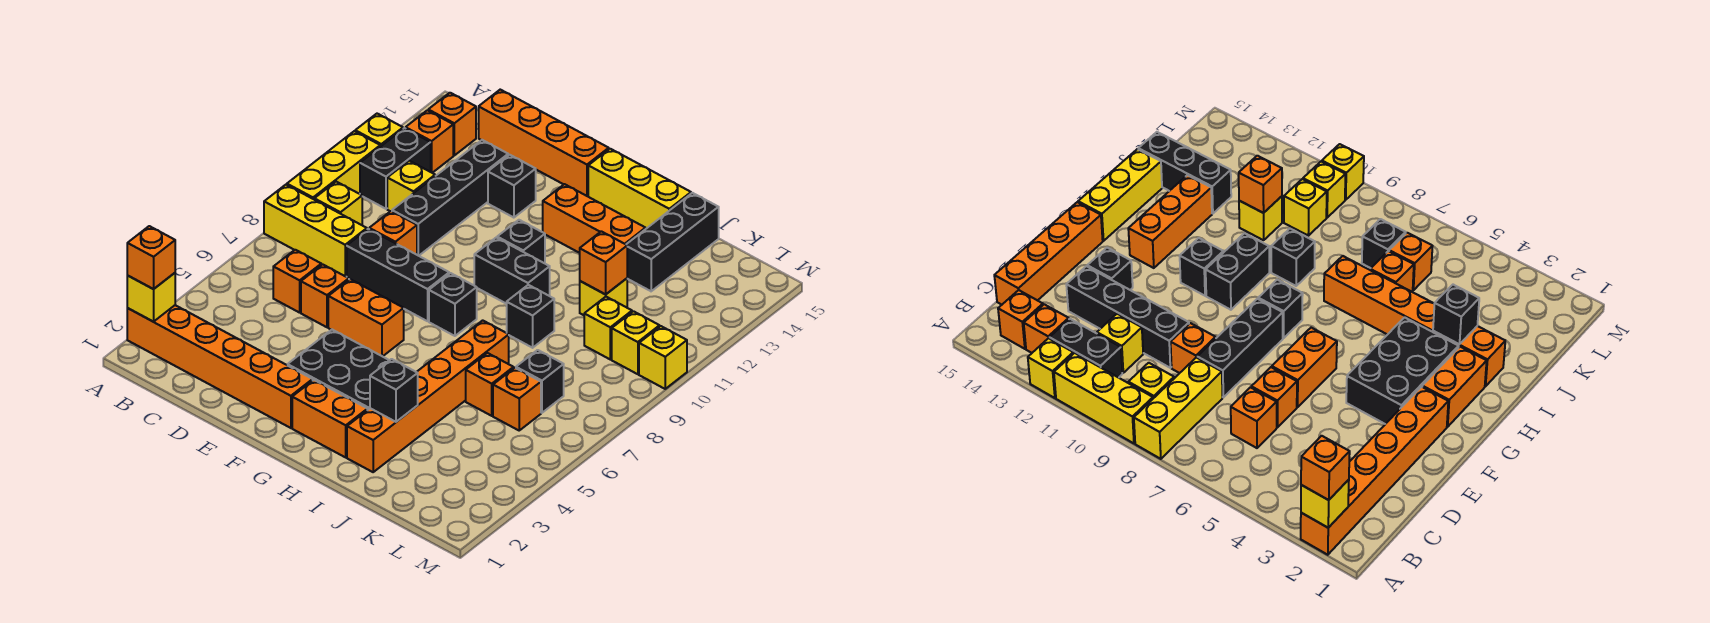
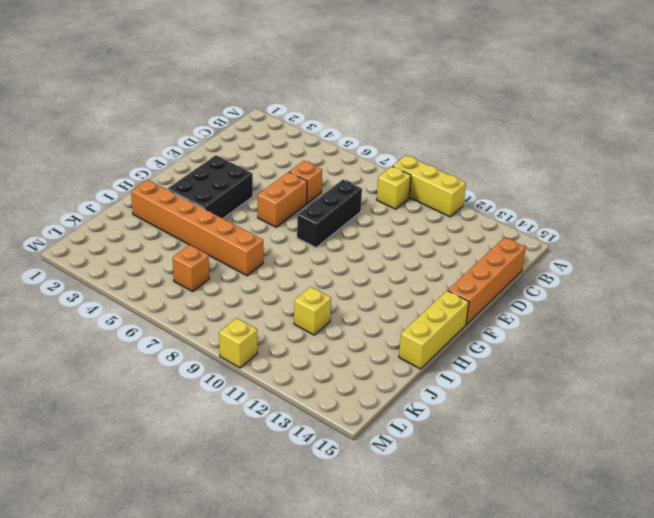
none -> orange brick A2:F2 level 1
none -> yellow brick A8:C8 level 1
none -> yellow brick A12 level 1
none -> black brick B11:B12 level 1

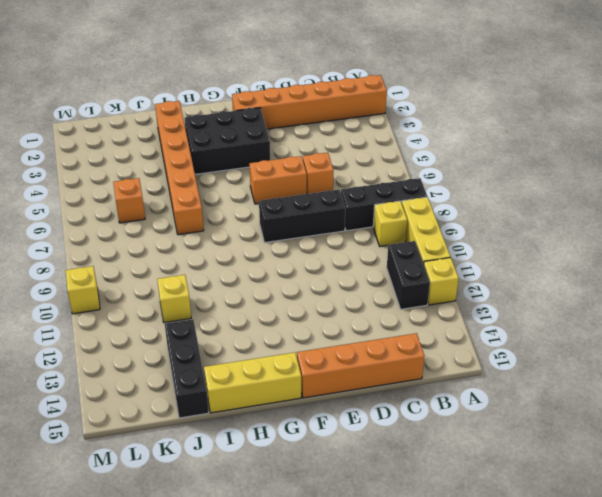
black brick A8:C8 level 1 -> yellow brick A8:C8 level 1
none -> orange brick B13 level 1
none -> orange brick B14 level 1
none -> orange brick C6 level 1
none -> yellow brick C11 level 1

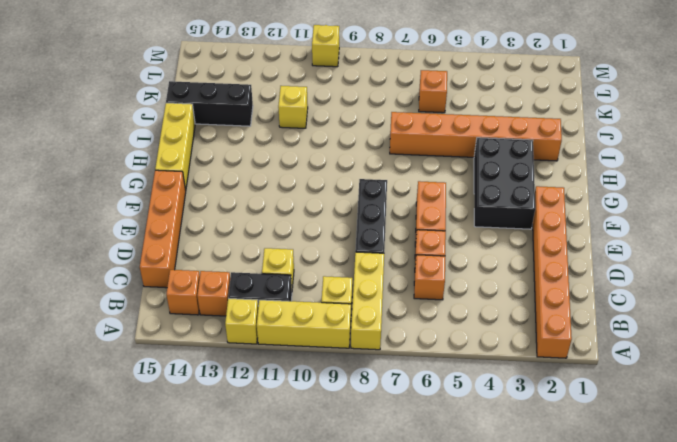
none -> orange brick D9 level 1
none -> black brick D10:D13 level 1
none -> black brick E13 level 1
none -> orange brick G2:H2 level 1

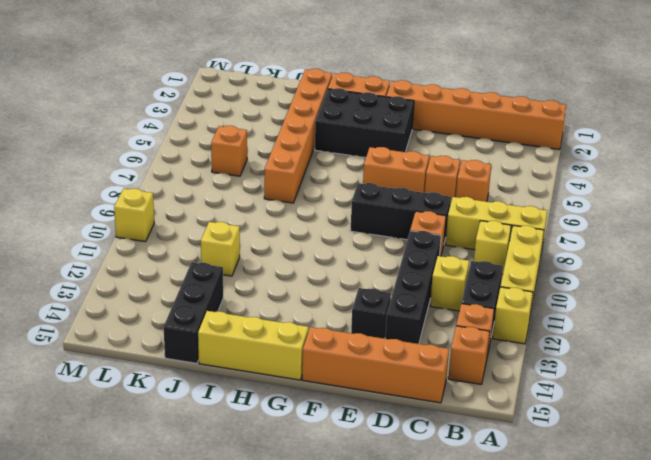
none -> black brick G8 level 1
none -> black brick G10:H10 level 1
none -> black brick G11 level 1
none -> orange brick G13:I13 level 1

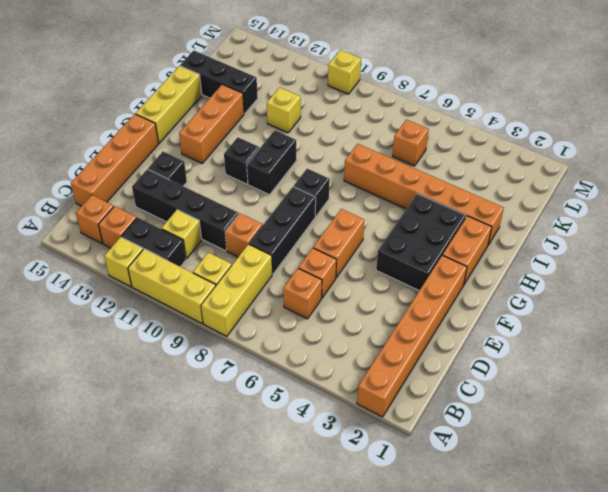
none -> black brick I9 level 1
none -> orange brick J6 level 1
none -> black brick K7 level 1
none -> yellow brick K10 level 1

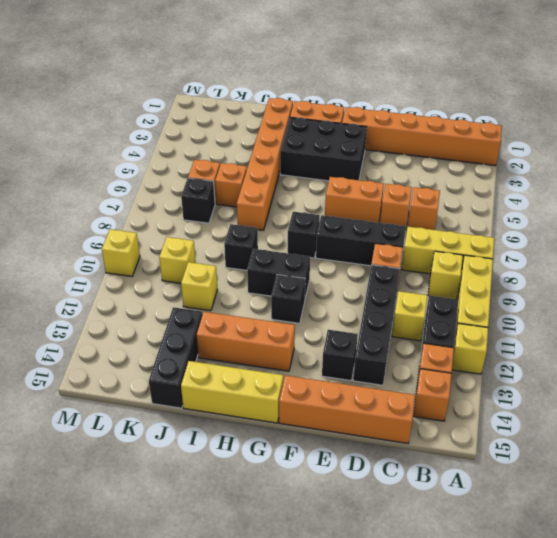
none -> yellow brick L10 level 1
none -> yellow brick A2 level 2
none -> black brick I3 level 2
none -> orange brick J11 level 2

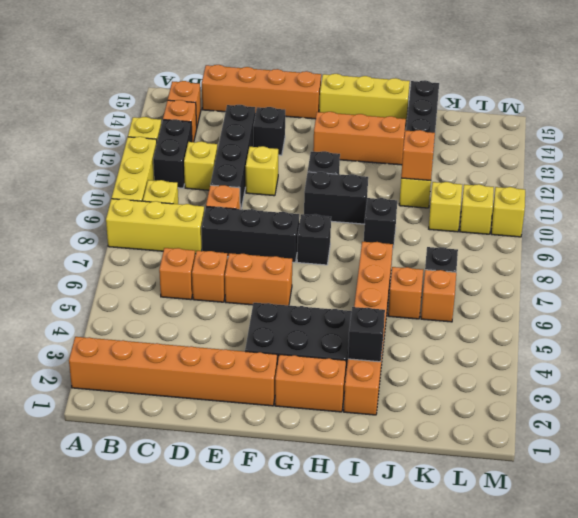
yellow brick E11 level 1 -> yellow brick A2 level 2
none -> orange brick A2 level 3

